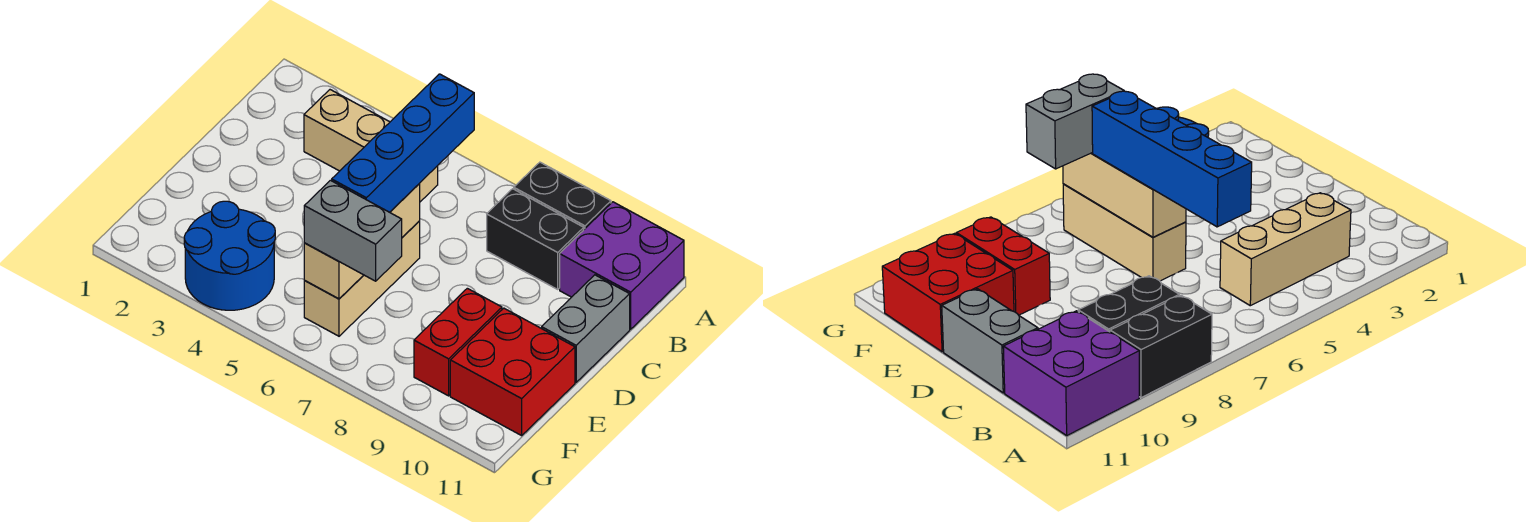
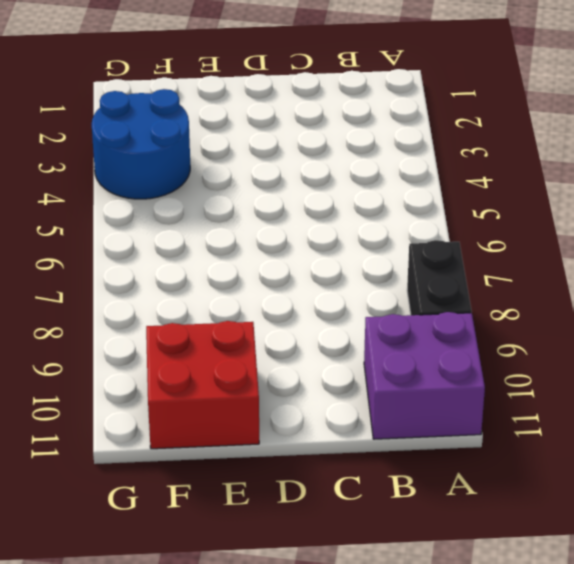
none -> tan brick B3:B5 level 1
none -> black brick B8:B9 level 1
none -> grey brick C11:D11 level 1

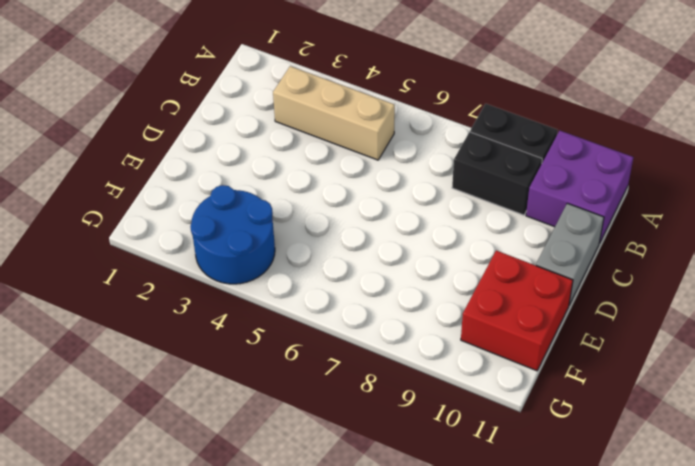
none -> tan brick D6:F6 level 1
none -> red brick E9:F9 level 1
none -> tan brick D6:F6 level 2

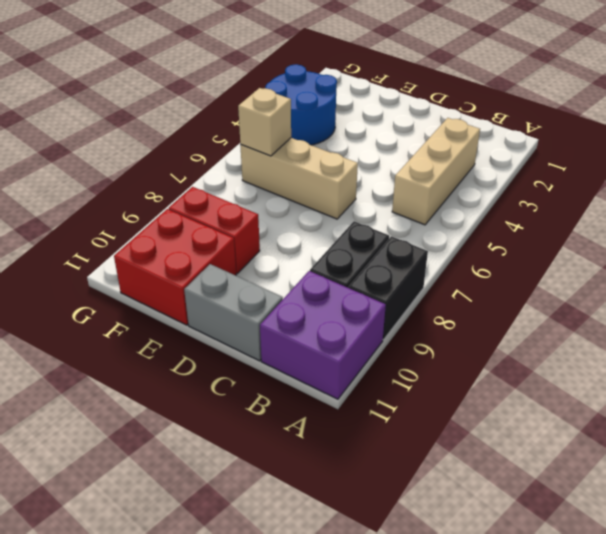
tan brick F6 level 2 -> tan brick D6:F6 level 2
none -> blue brick B6:E6 level 3
none -> grey brick F6:F7 level 3

